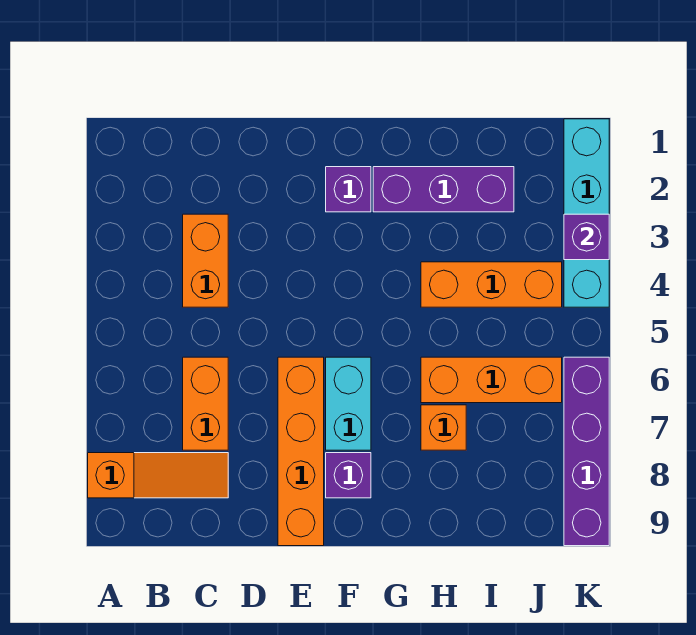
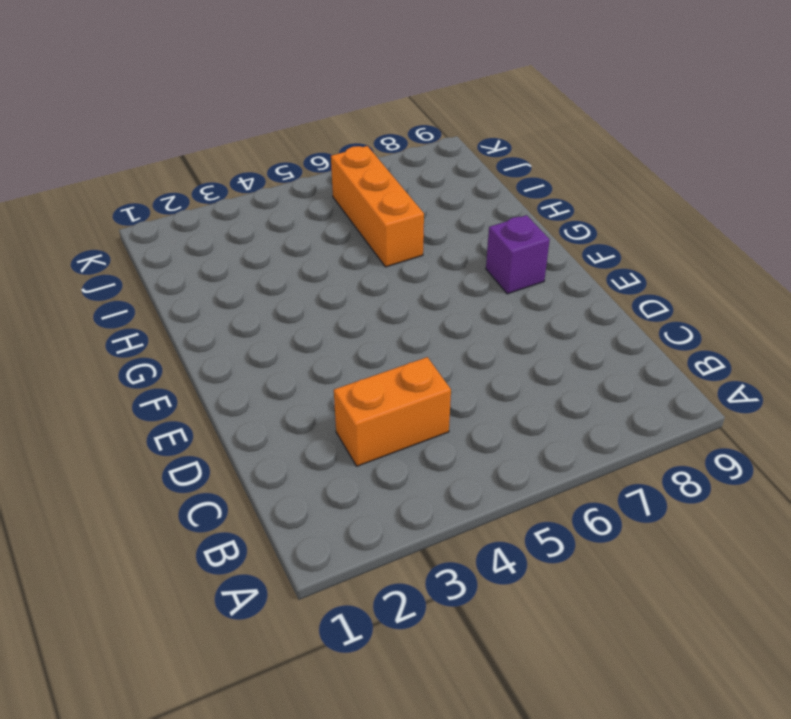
none -> orange slope A8:C8 level 1 top A
none -> orange brick C6:C7 level 1
none -> orange brick E6:E9 level 1

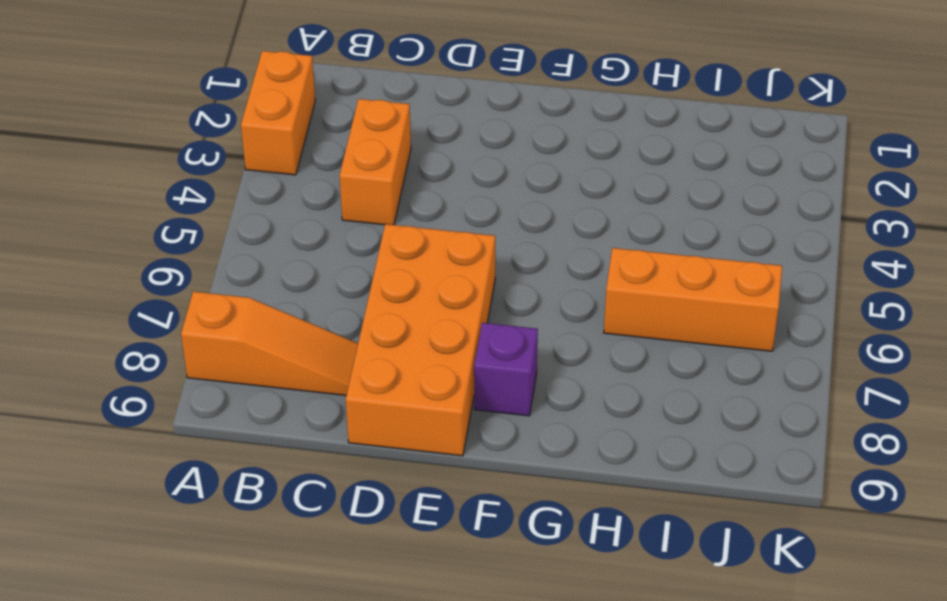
orange brick A2:A3 level 1 -> orange brick C6:C7 level 1
orange brick D6:E9 level 1 -> orange brick E6:E9 level 1
none -> purple brick F2 level 1
none -> cyan brick F6:F7 level 1
none -> purple brick G2:I2 level 1

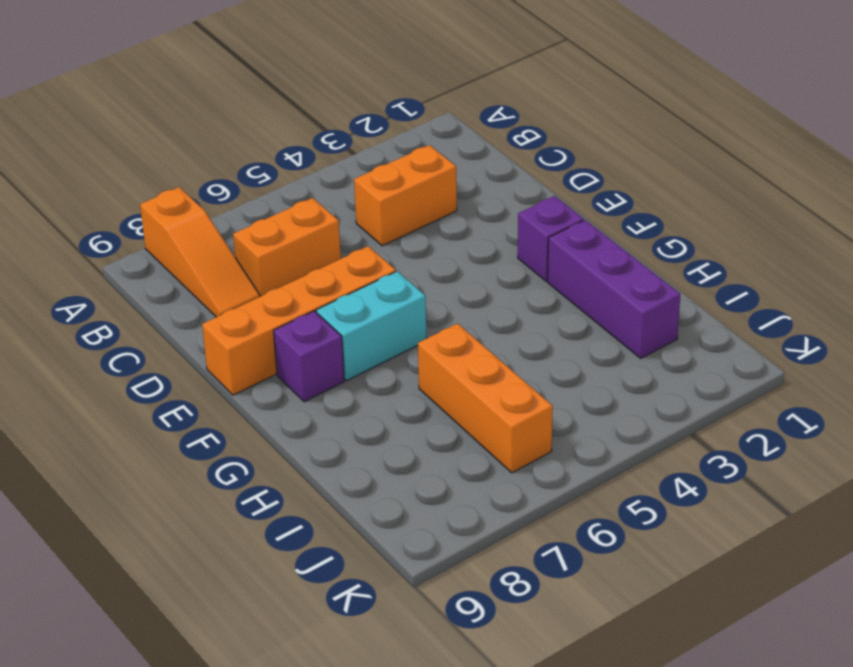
none -> orange brick H4:J4 level 1
none -> orange brick H7 level 1
none -> cyan brick K1:K4 level 1

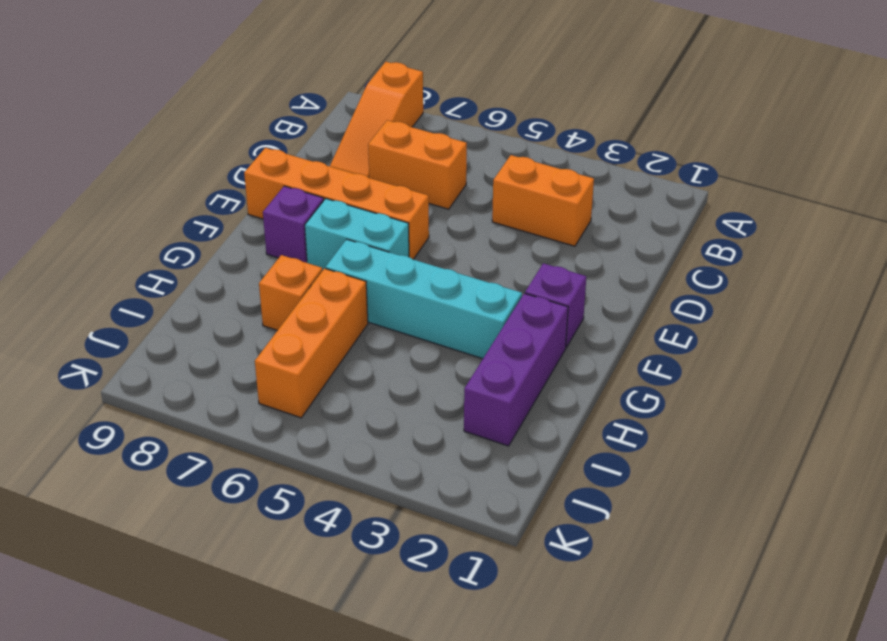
cyan brick G3:G6 level 1 -> cyan brick K1:K4 level 1
none -> orange brick H4:J4 level 1
none -> purple brick K6:K9 level 1
none -> purple brick K3 level 2

